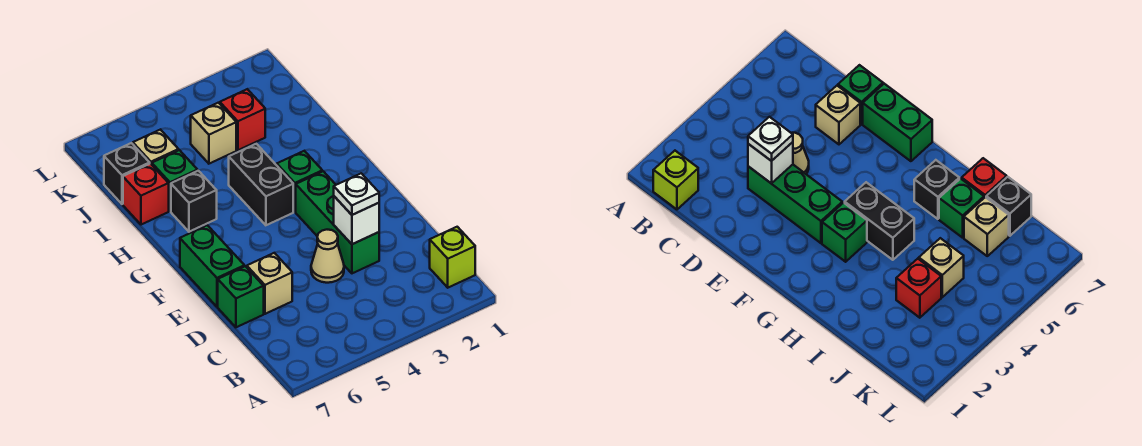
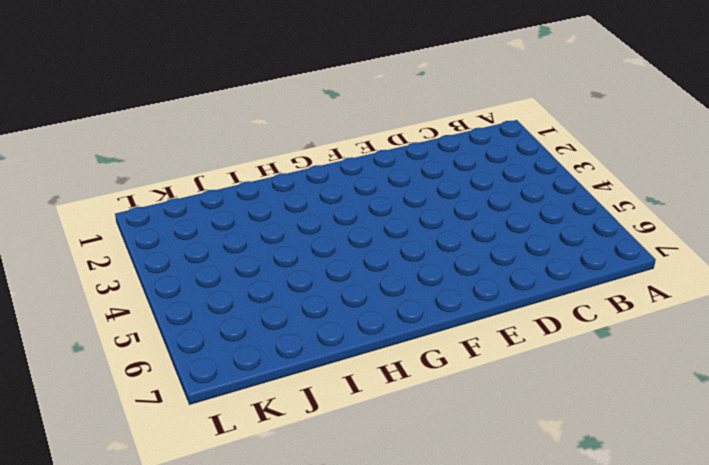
none -> lime brick B1 level 1
none -> green brick D3:F3 level 1
none -> tan cone D4 level 1

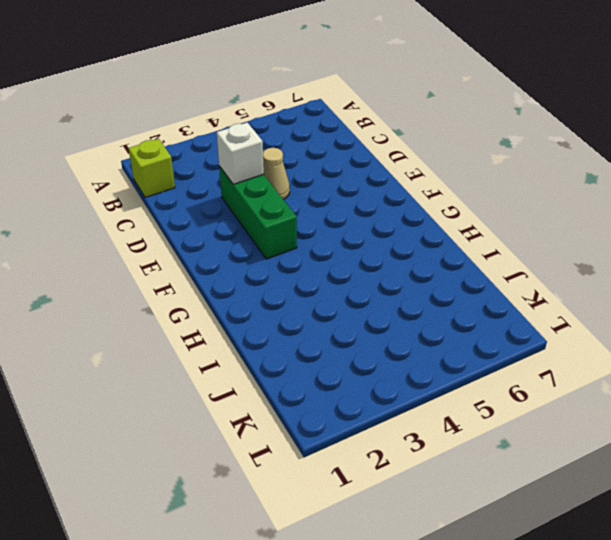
none -> tan brick D6 level 1
none -> green brick D7 level 1
none -> green brick E7:F7 level 1

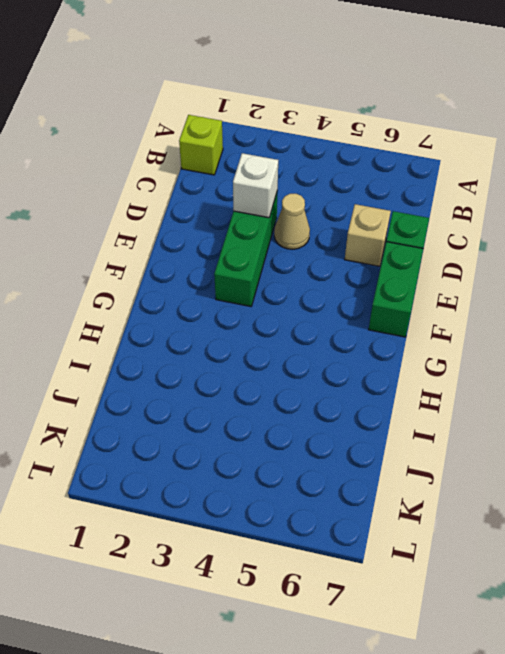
none -> green brick G3 level 1
none -> black brick G4:H4 level 1
none -> black brick H6 level 1

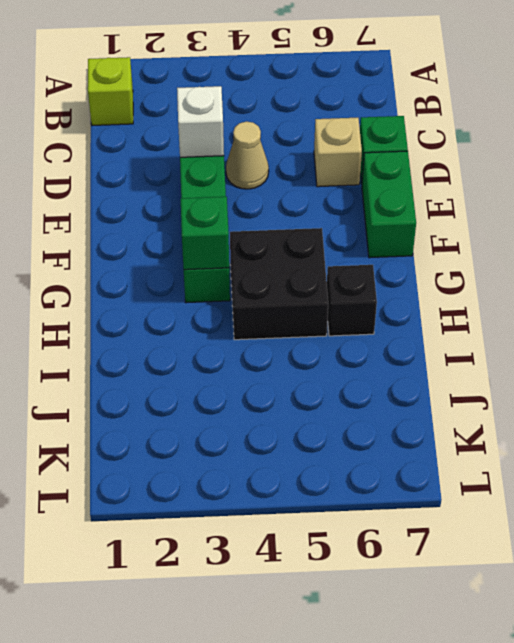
green brick G3 level 2 -> green brick I6 level 1
black brick G4:H5 level 1 -> black brick G4:H4 level 1
none -> red brick I7 level 1
none -> red brick J3 level 1
none -> tan brick J4 level 1

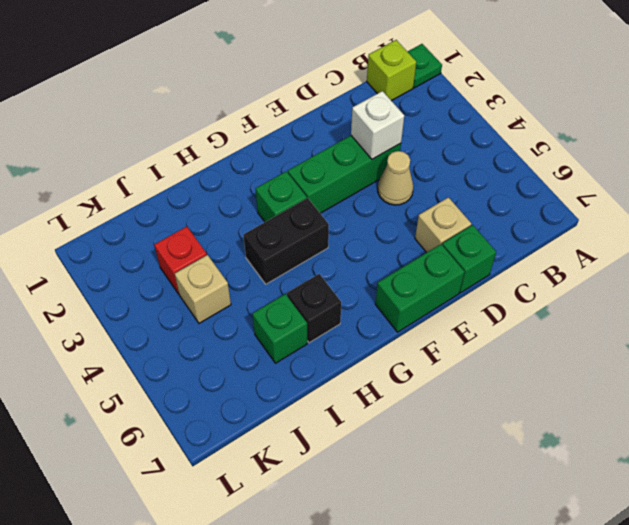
green plate A1 level 1 -> none
none -> red brick I7 level 1
none -> tan brick J6 level 1
none -> black brick J7 level 1

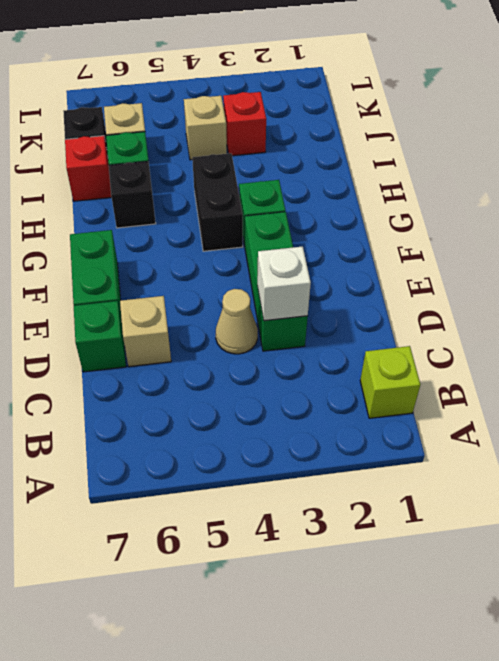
none -> white plate D3 level 3

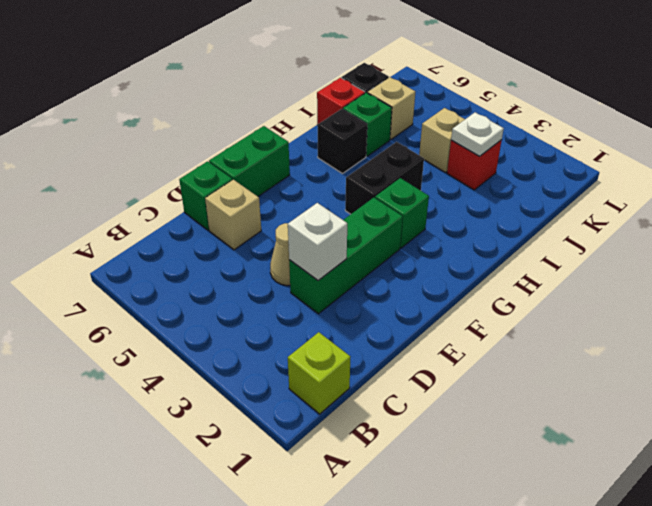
white plate J3 level 2 -> white plate D3 level 3

